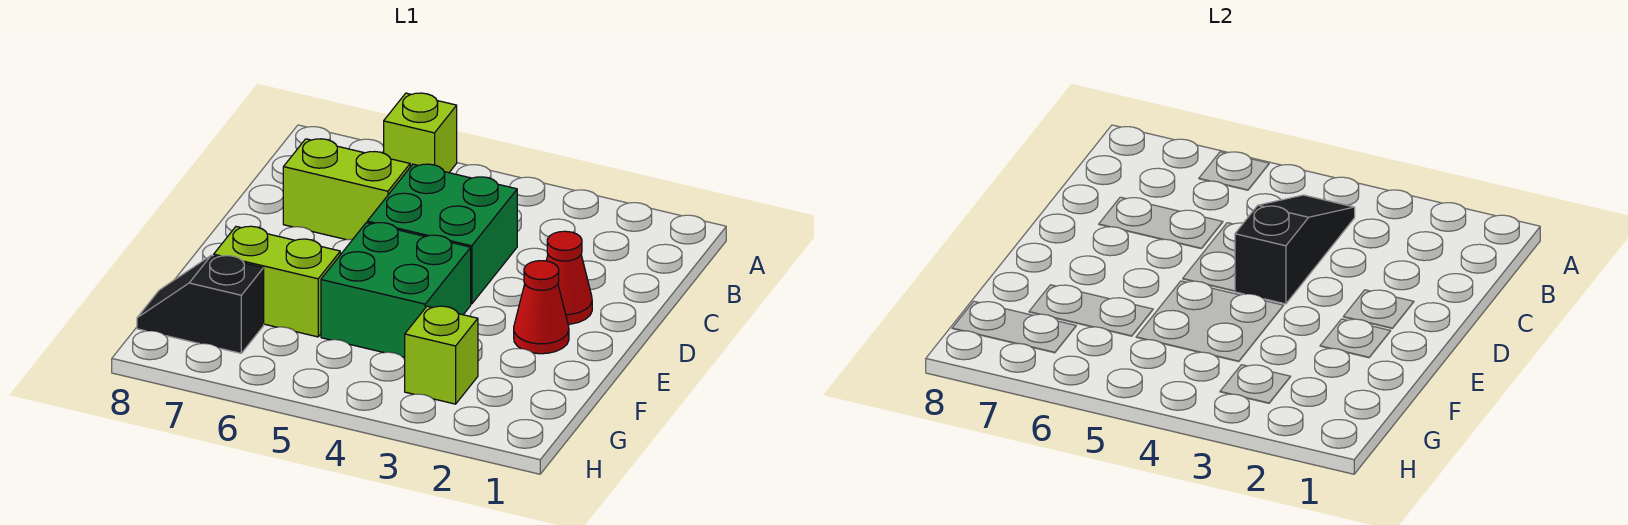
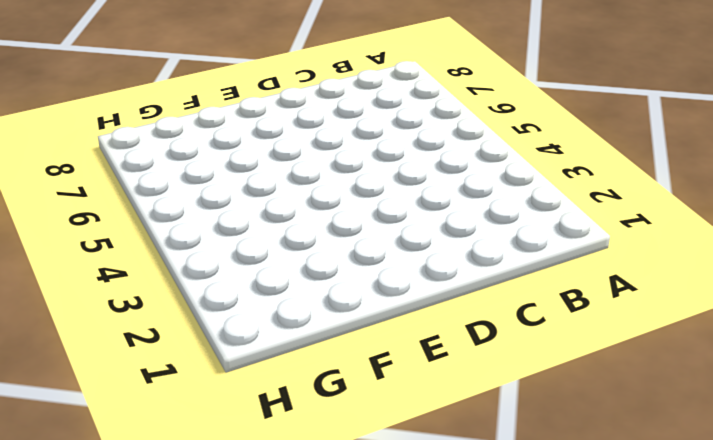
none -> lime brick A6 level 1
none -> green brick C4:D5 level 1

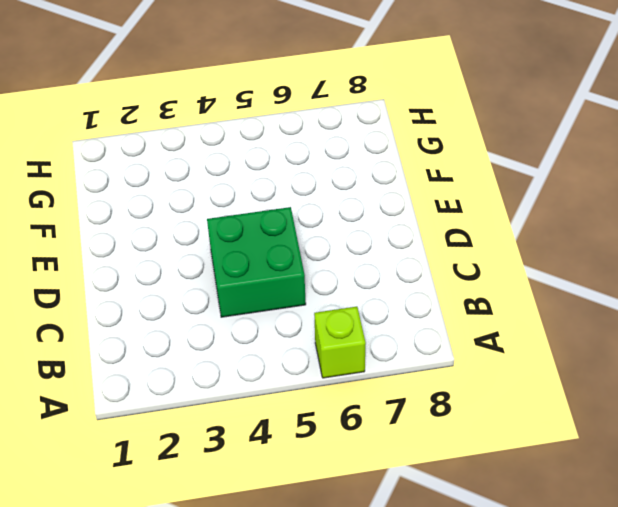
none -> lime brick C6:C7 level 1
none -> red cone D2 level 1

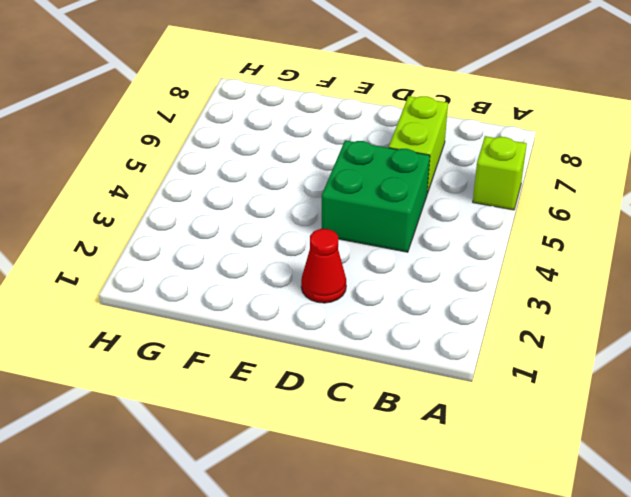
none -> red cone E2 level 1
none -> green brick E4:F5 level 1

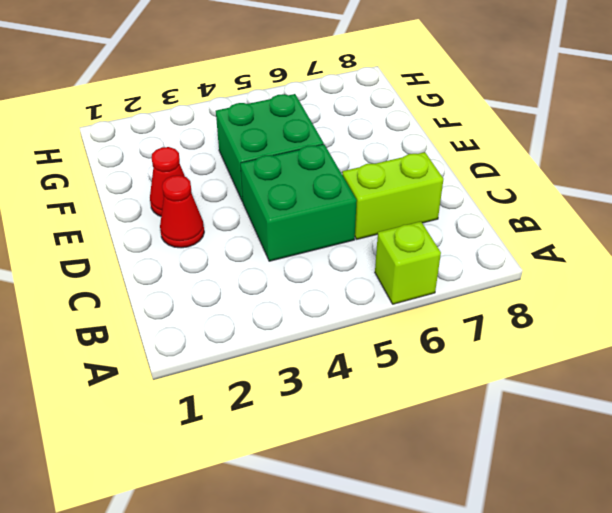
none -> lime brick F6:F7 level 1
none -> lime brick G3 level 1

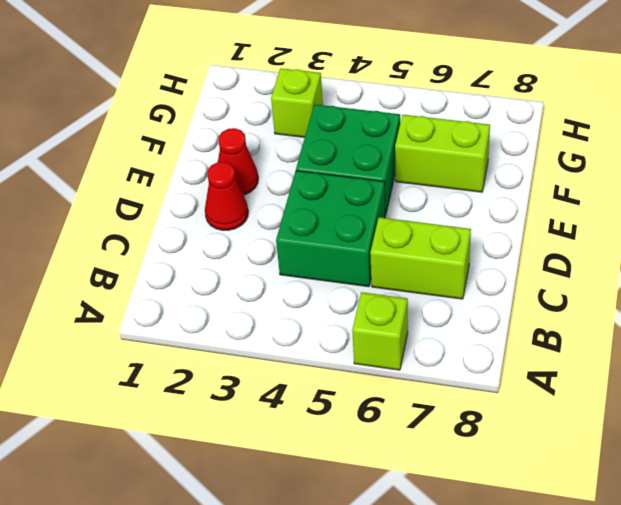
none -> black slope G7:G8 level 1 top 7
none -> black slope B4:D4 level 2 top D

